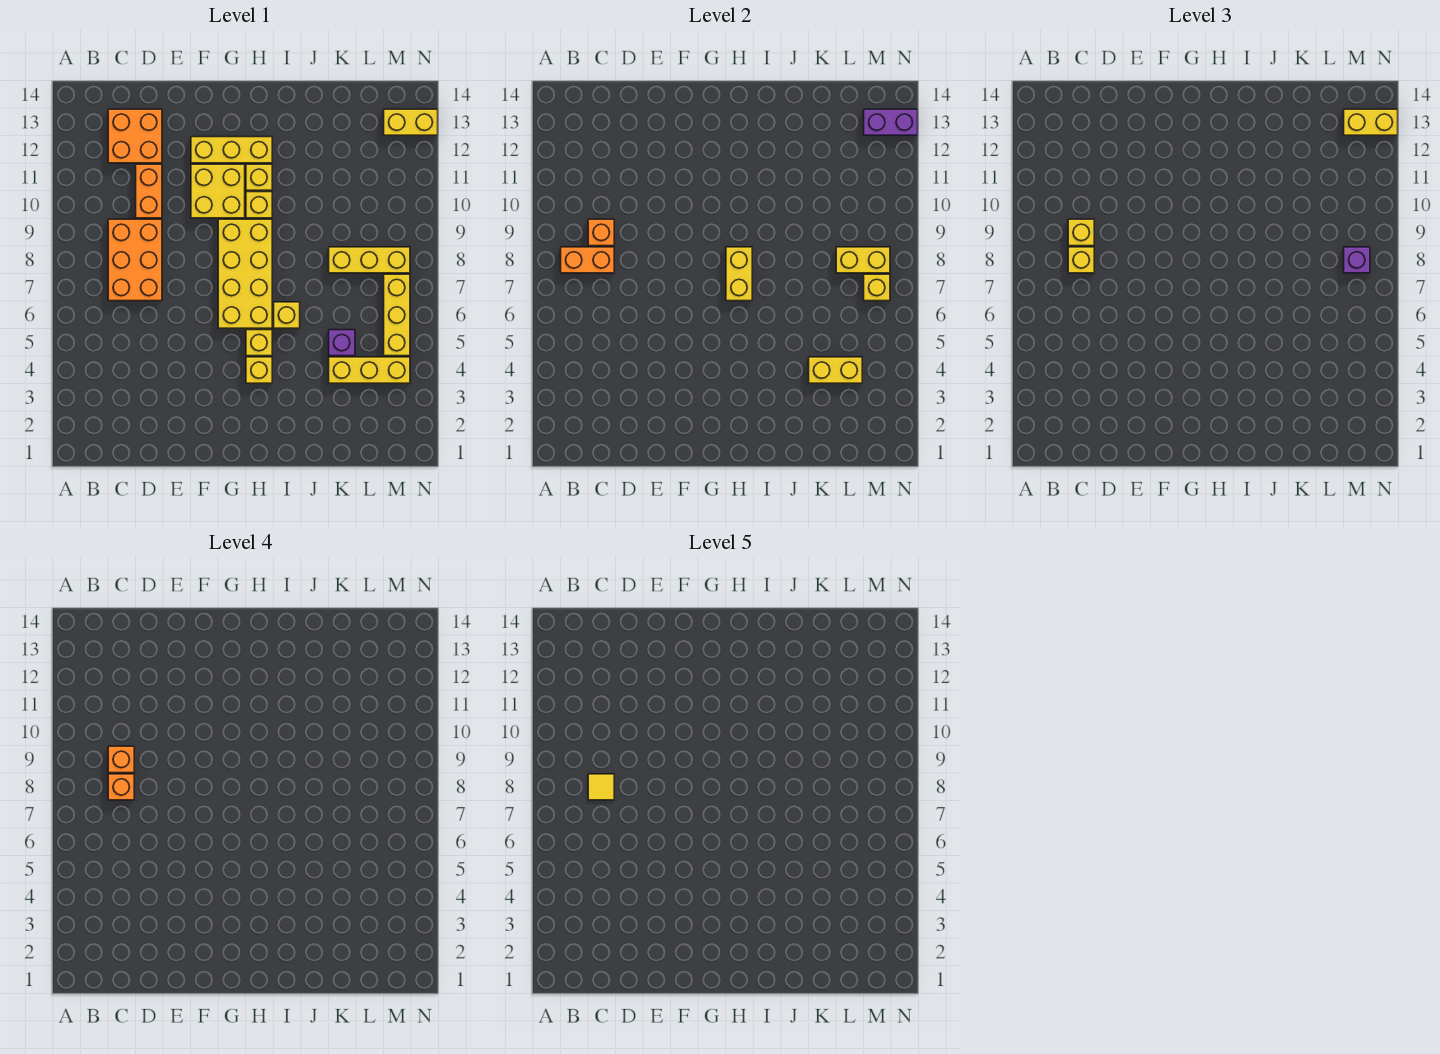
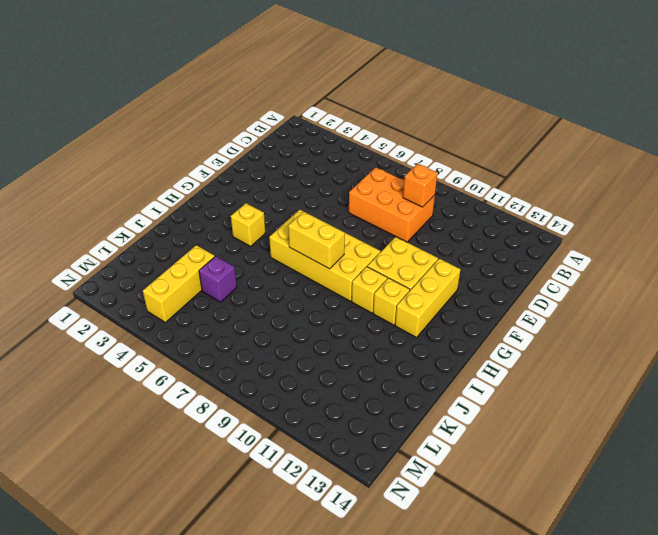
none -> orange brick C12:D13 level 1
none -> orange brick D10:D11 level 1
none -> yellow brick H5 level 1
none -> yellow brick I6 level 1

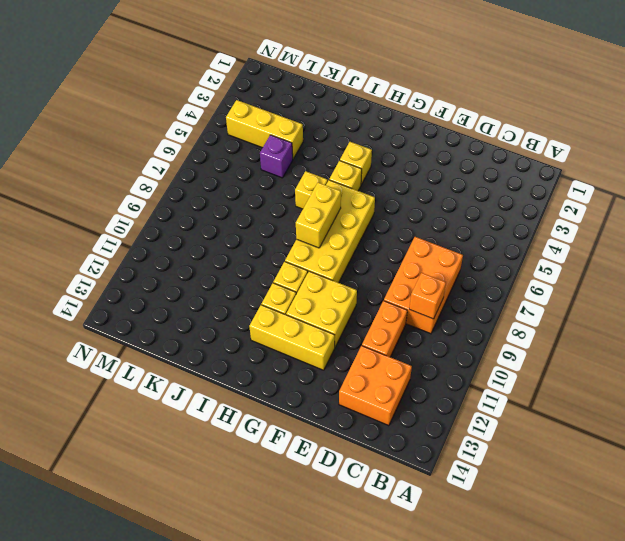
none -> yellow brick K8:M8 level 1
none -> yellow brick M5:M7 level 1
none -> yellow brick M13:N13 level 1
none -> orange brick B8:C8 level 2

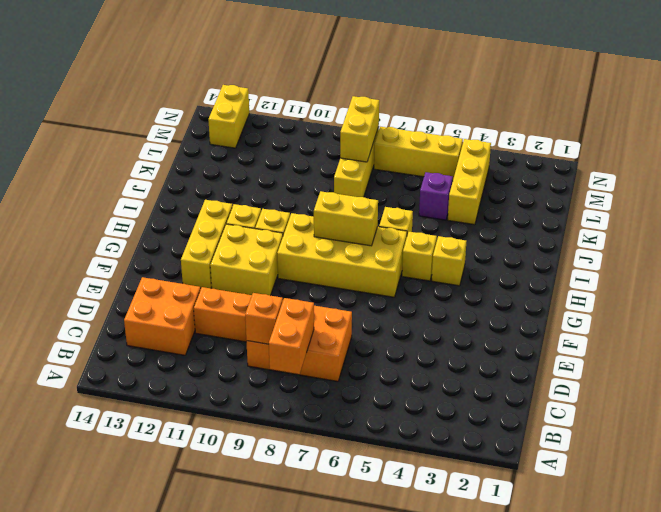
none -> yellow brick K4:L4 level 2
none -> yellow brick M7 level 2
none -> purple brick M13:N13 level 2
none -> yellow brick C8 level 3

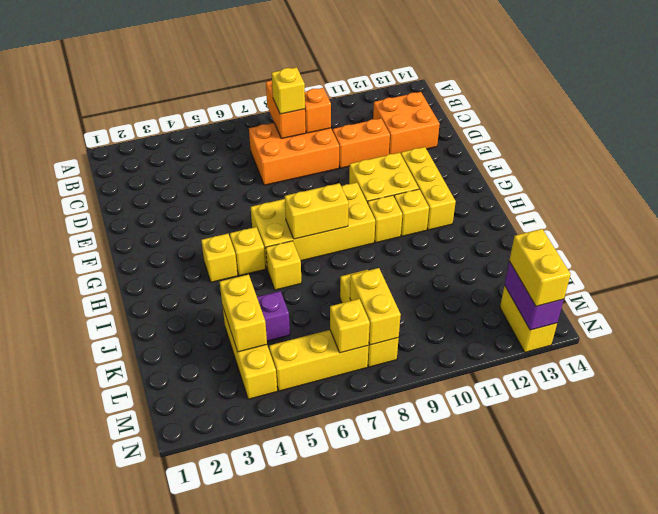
none -> yellow brick C9 level 3
none -> purple brick M8 level 3
none -> orange brick C8 level 4
none -> orange brick C9 level 4

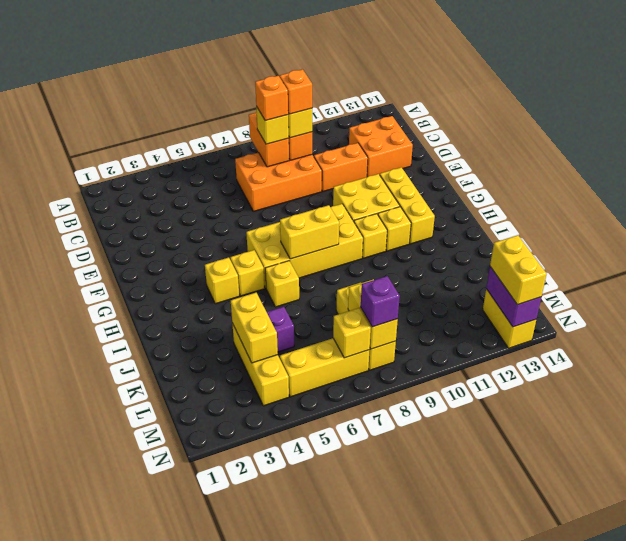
none -> yellow tile C8 level 5

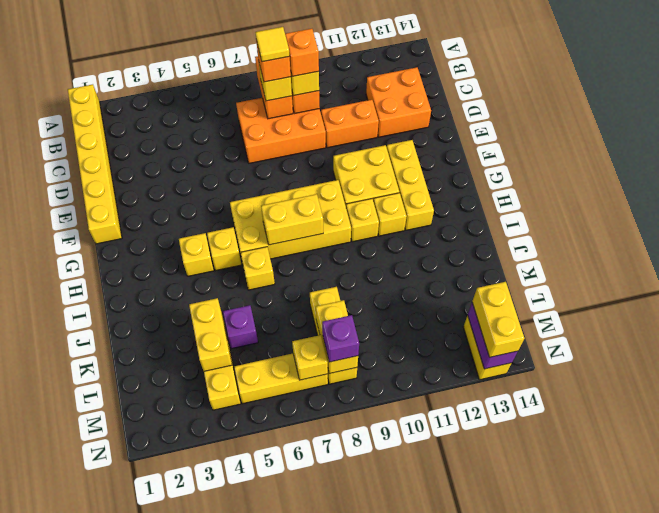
yellow brick A1:F1 level 1 -> none

